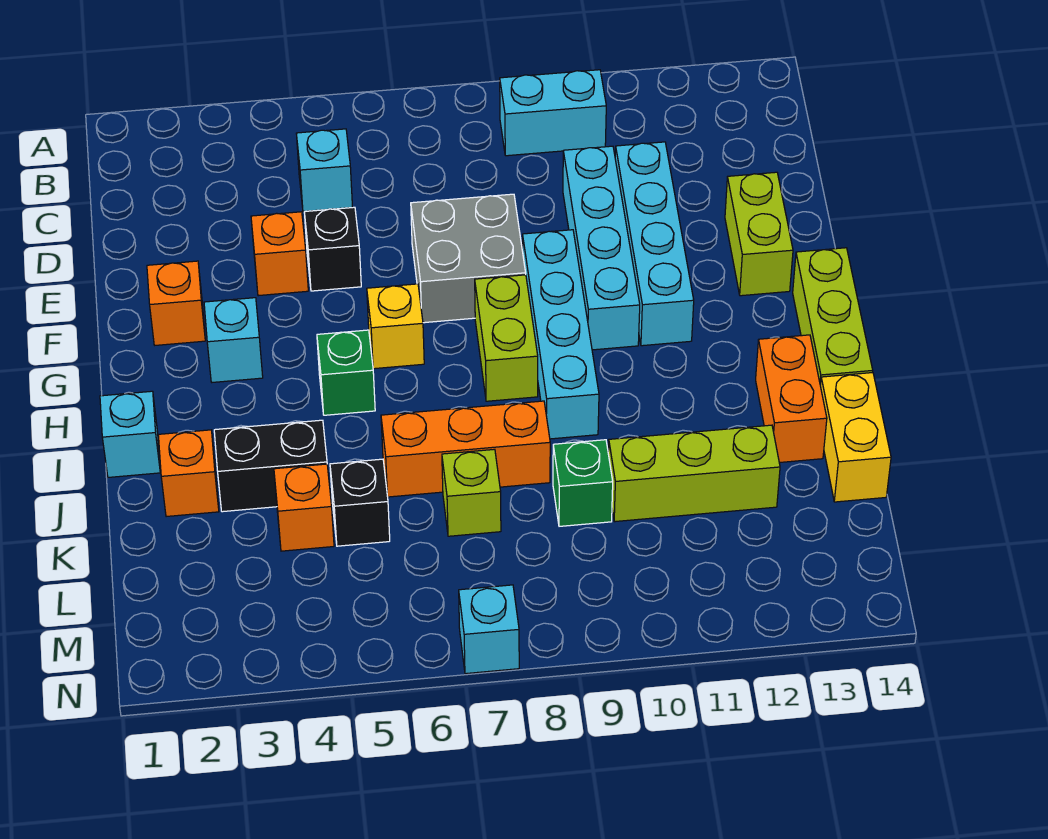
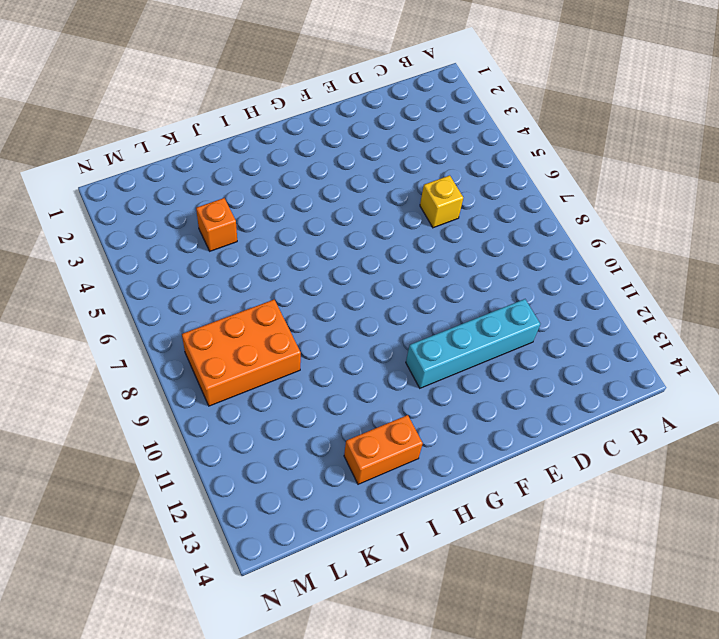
yellow brick D6 level 1 -> yellow brick G6 level 1
orange brick K8:M9 level 1 -> green brick K9 level 1
none -> cyan brick B9:B10 level 1
none -> cyan brick C5 level 1
none -> cyan brick D10:G10 level 1

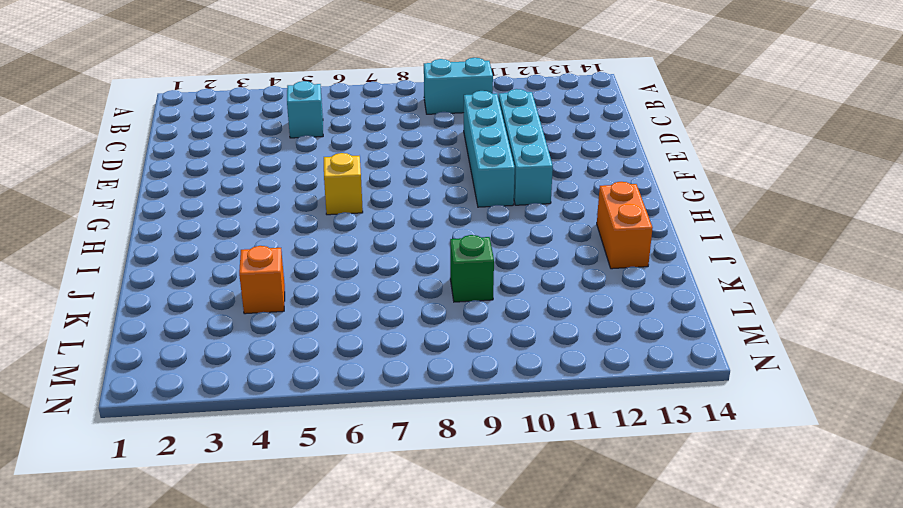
none -> orange brick E4 level 1
none -> black brick E5 level 1
none -> grey brick E7:F8 level 1

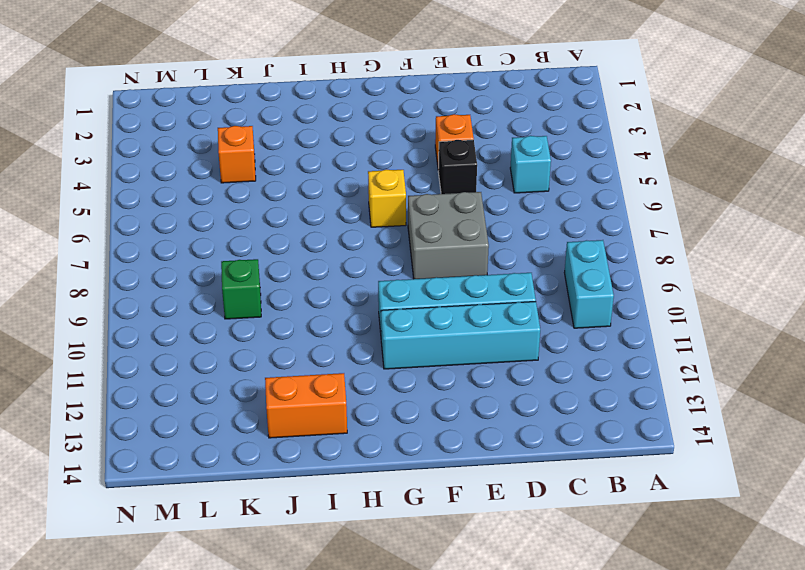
none -> lime brick E13:F13 level 1
none -> orange brick F2 level 1
none -> cyan brick F9:I9 level 1

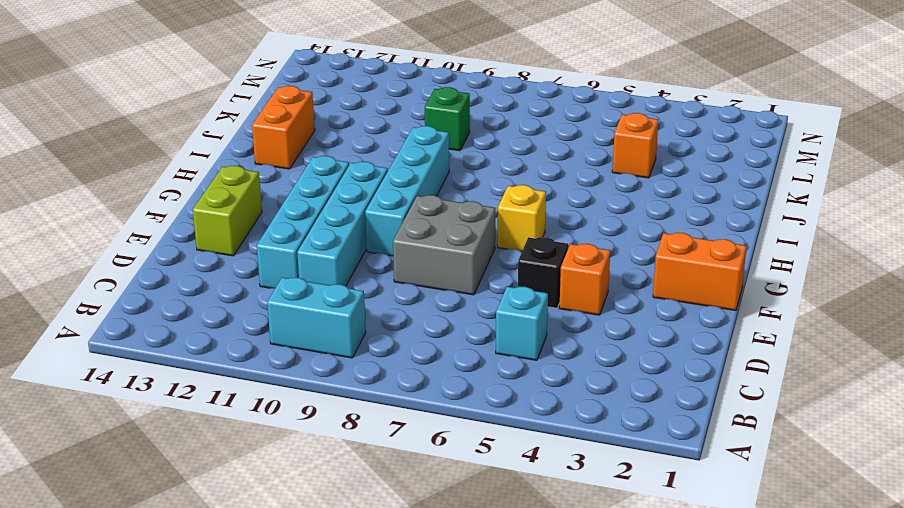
orange brick F1:F2 level 1 -> orange brick F2 level 1
none -> cyan brick G3 level 1
none -> lime brick G8:H8 level 1
none -> lime brick G14:I14 level 1

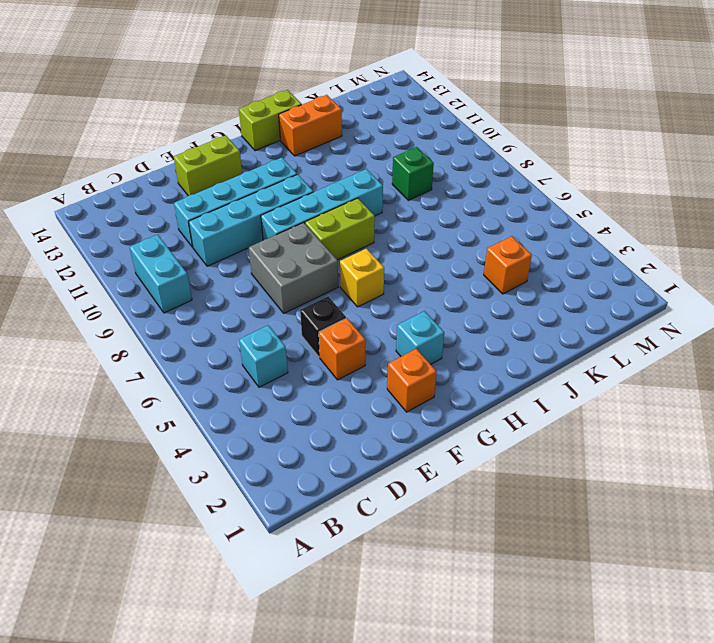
lime brick H14:I14 level 1 -> lime brick G14:I14 level 1
none -> green brick H5 level 1
none -> cyan brick I1 level 1
none -> orange brick J2 level 1

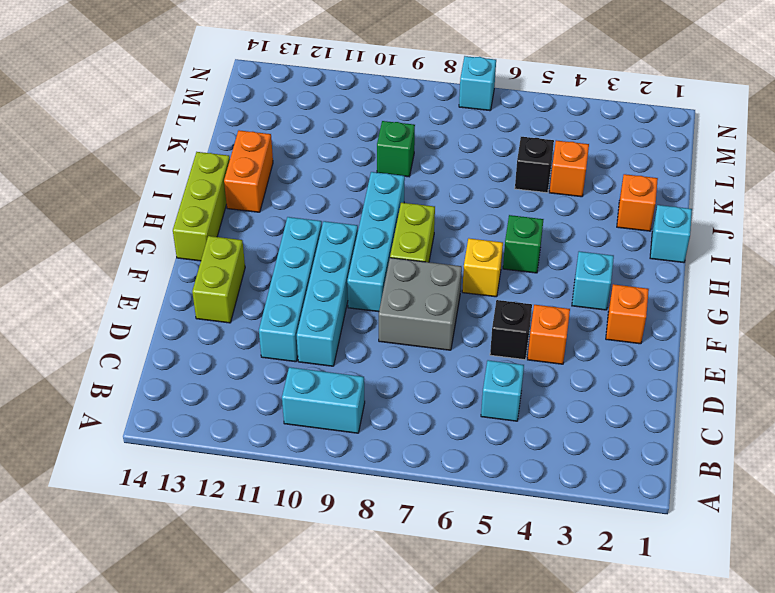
none -> black brick J3:J4 level 1
none -> orange brick J6:J8 level 1
none -> yellow brick J14:K14 level 1

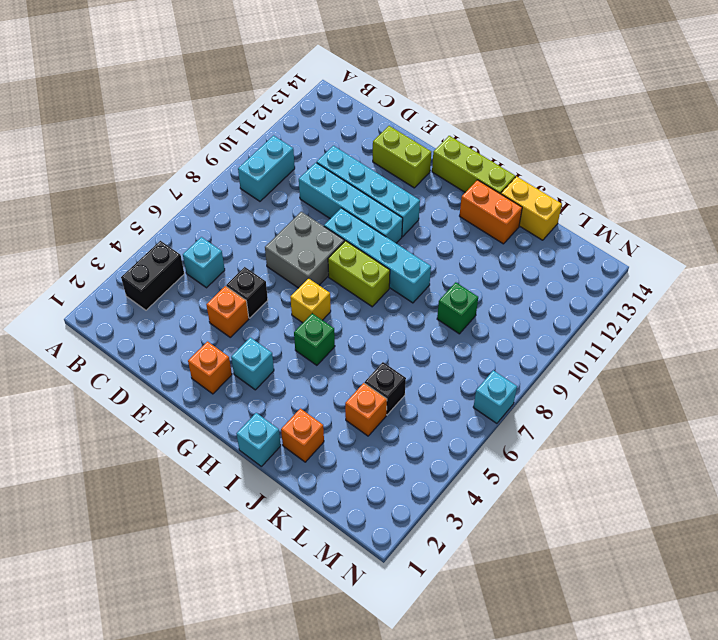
black brick B3:B4 level 1 -> black brick J3:J4 level 1
none -> orange brick J6:J8 level 1
none -> lime brick K7 level 1
none -> lime brick K10:K12 level 1

